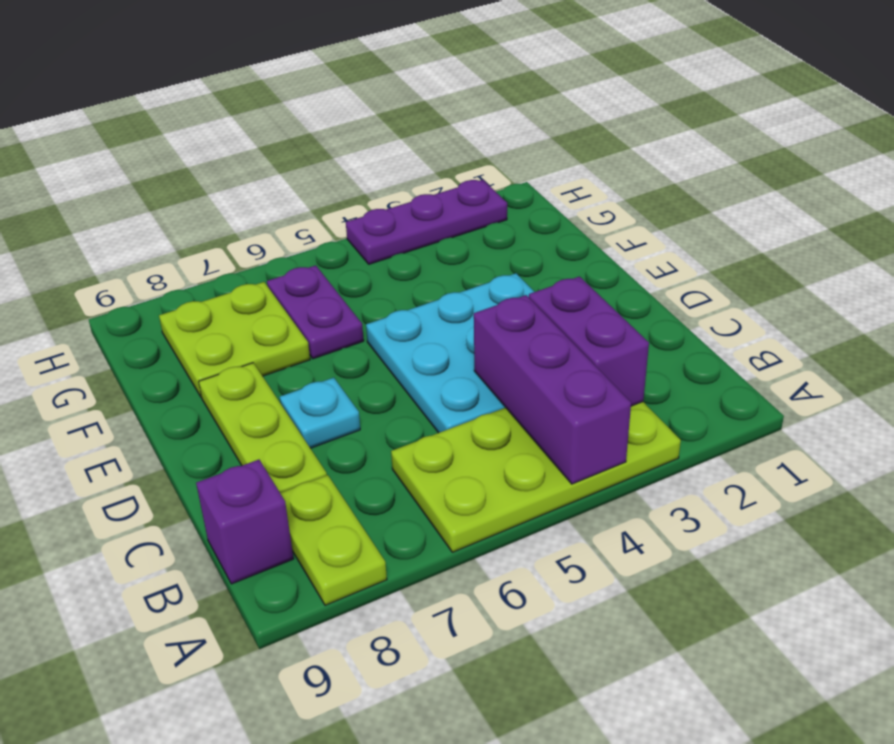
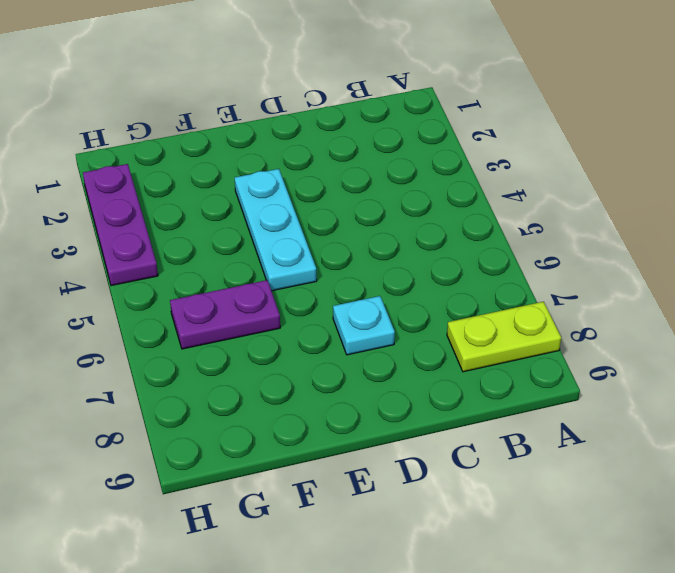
cyan plate E3:E5 level 1 -> cyan plate C3:E5 level 1
none -> lime plate A3:B6 level 1
none -> purple brick B9 level 1

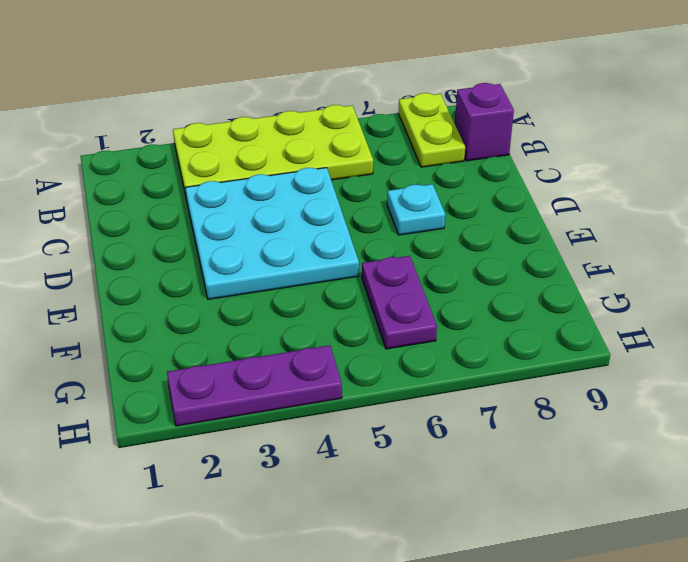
none -> lime plate C8:E8 level 1
none -> lime plate F7:G8 level 1

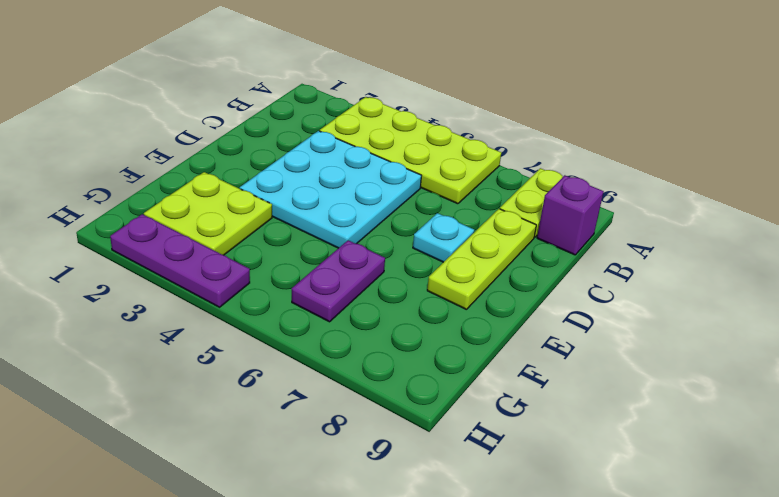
lime plate F2:G3 level 1 -> lime plate F7:G8 level 1
none -> purple brick A4:C4 level 2
none -> purple brick B3:C3 level 2

